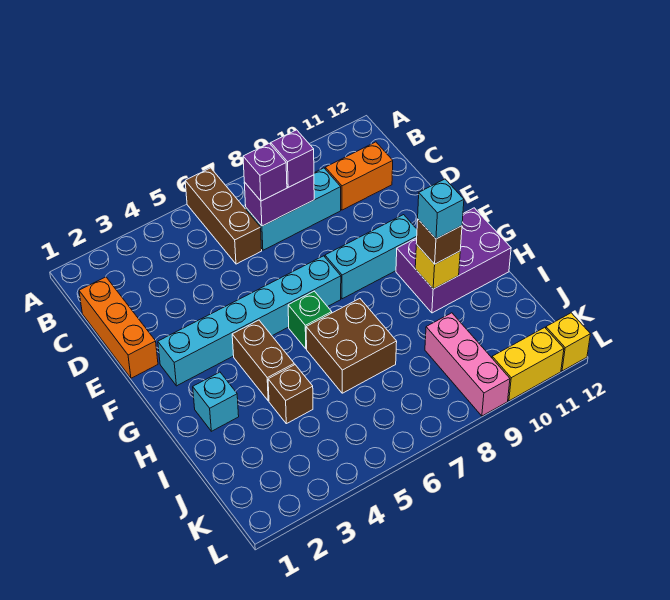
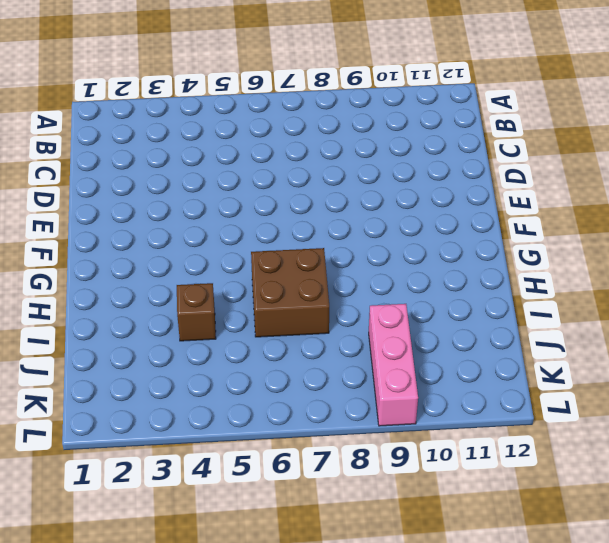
none -> brown brick A6:C6 level 1
none -> orange brick C1:E1 level 1
none -> cyan brick C7:C9 level 1

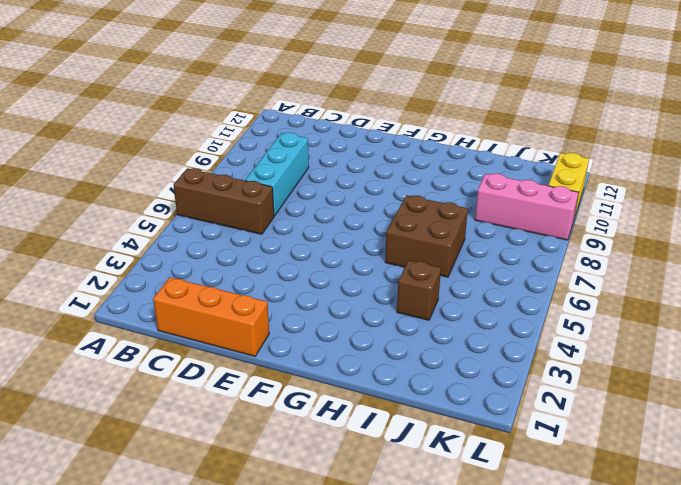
none -> orange brick C10:C11 level 1
none -> cyan brick F2:F7 level 1
none -> cyan brick F8:F10 level 1

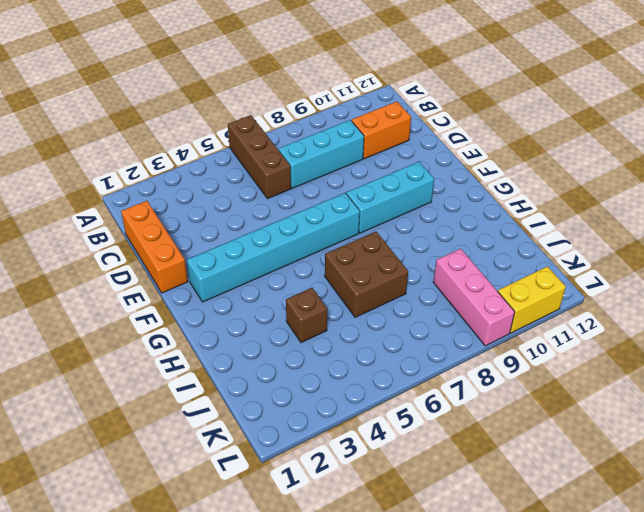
none -> brown brick G4:H4 level 1
none -> green brick G6 level 1
none -> purple brick G10:H12 level 1

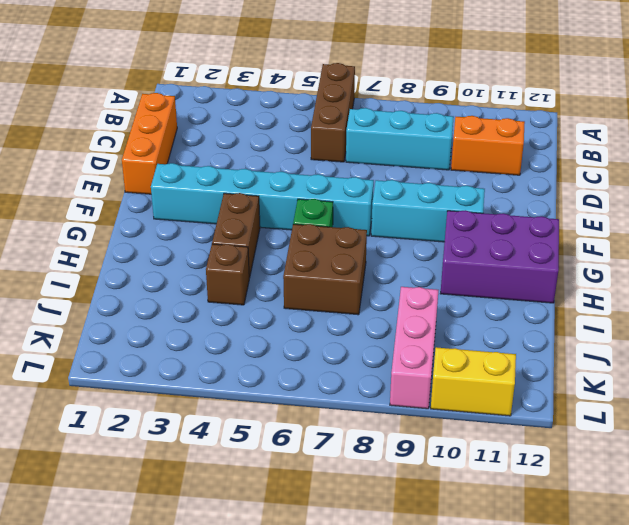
none -> cyan brick H2 level 1
none -> yellow brick L12 level 1
none -> purple brick C7:C8 level 2

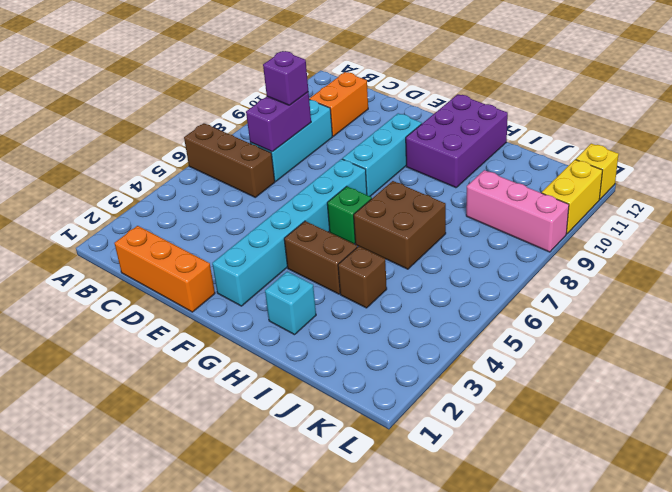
none -> yellow brick H10 level 2
none -> purple brick C7 level 3
none -> brown brick H10 level 3

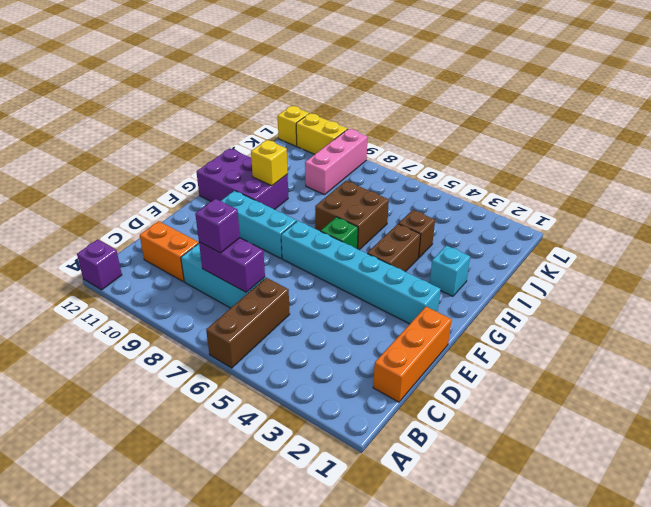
purple brick A12 level 1 -> purple brick C7 level 3
none -> brown brick H10 level 3
none -> cyan brick H10 level 4

